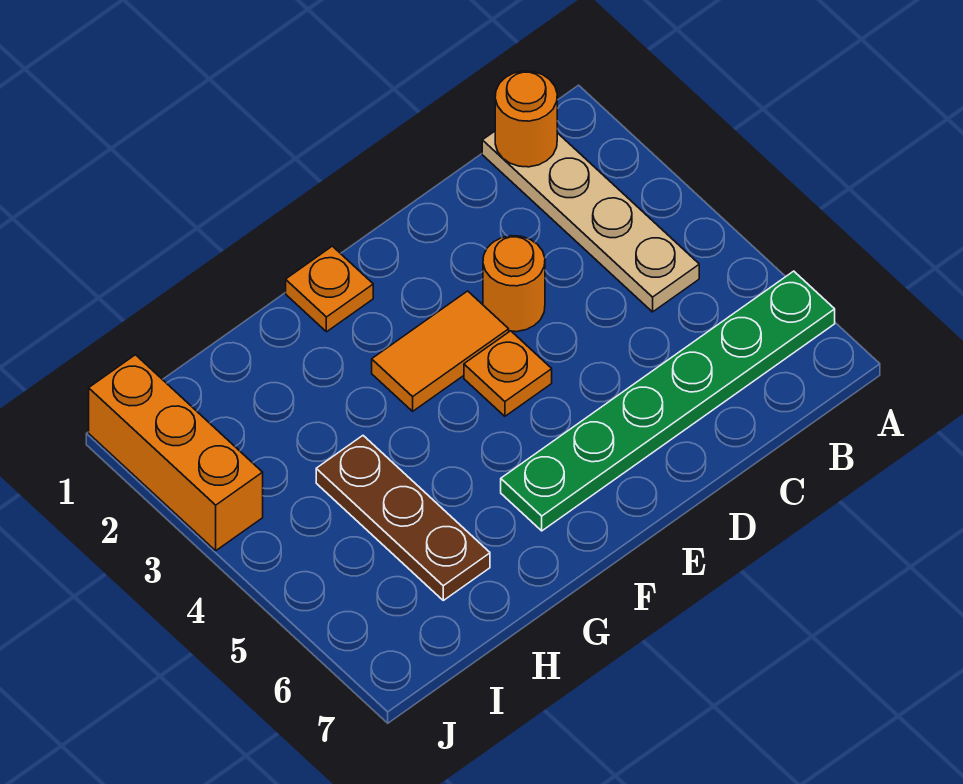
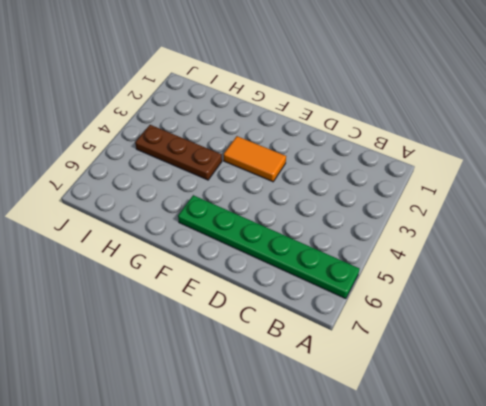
brown plate G4:I4 level 1 -> brown plate H4:H6 level 1
none -> tan plate B1:B4 level 1
none -> orange round brick D3 level 1

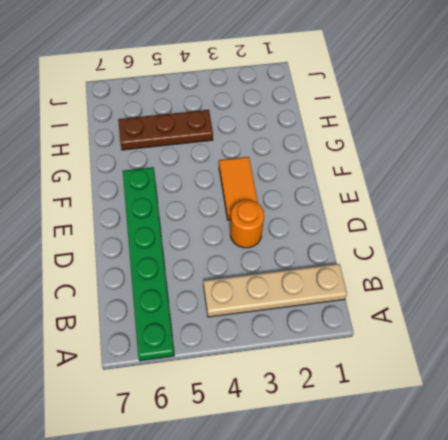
none -> orange plate E4 level 1
none -> orange plate F1 level 1

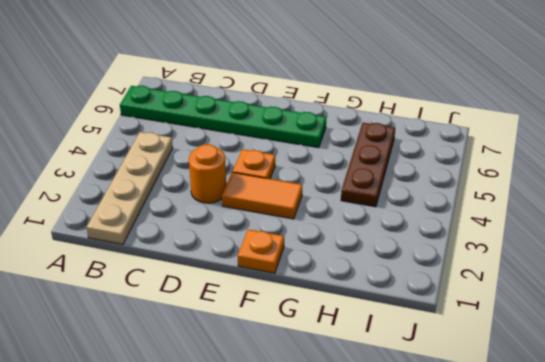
none -> orange brick J1:J3 level 1
none -> orange round brick B1 level 2

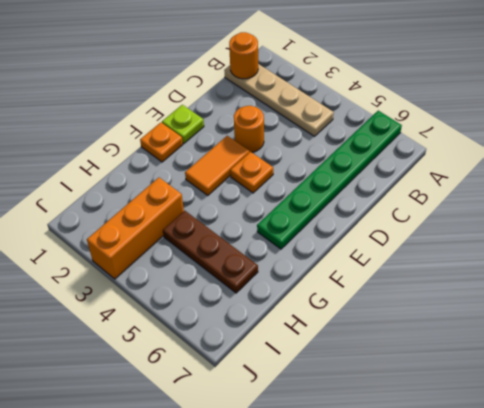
lime plate E1 level 1 -> none
orange brick H3:J3 level 1 -> orange brick J1:J3 level 1

